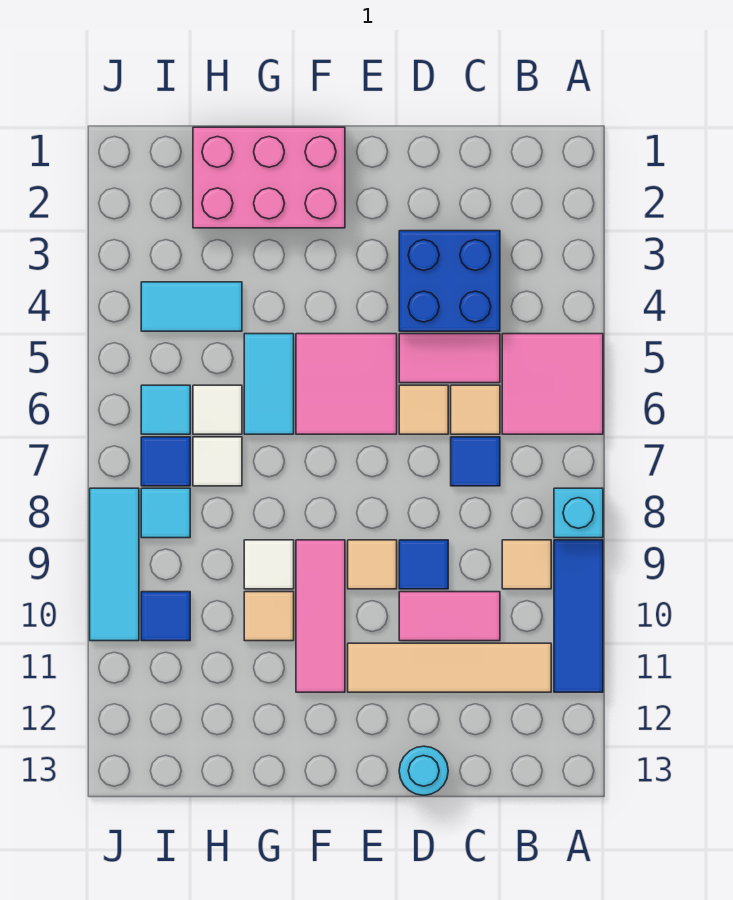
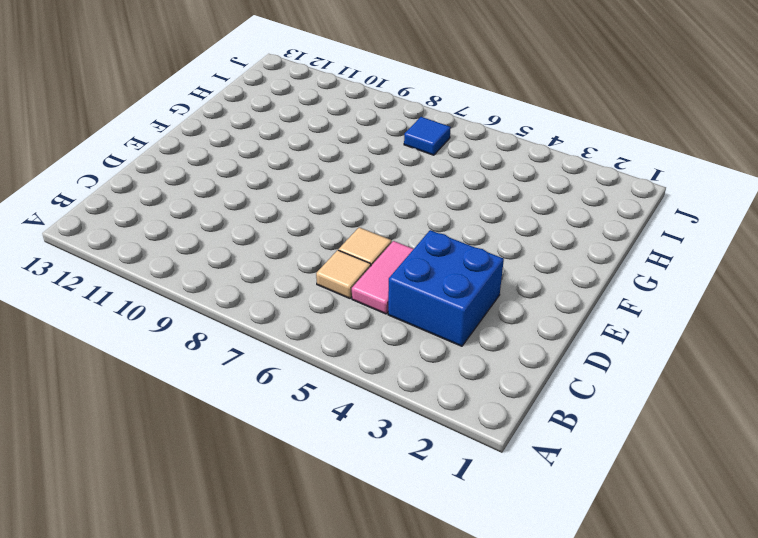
none -> pink tile A5:B6 level 1
none -> cyan brick A8 level 1
none -> blue tile A9:A11 level 1

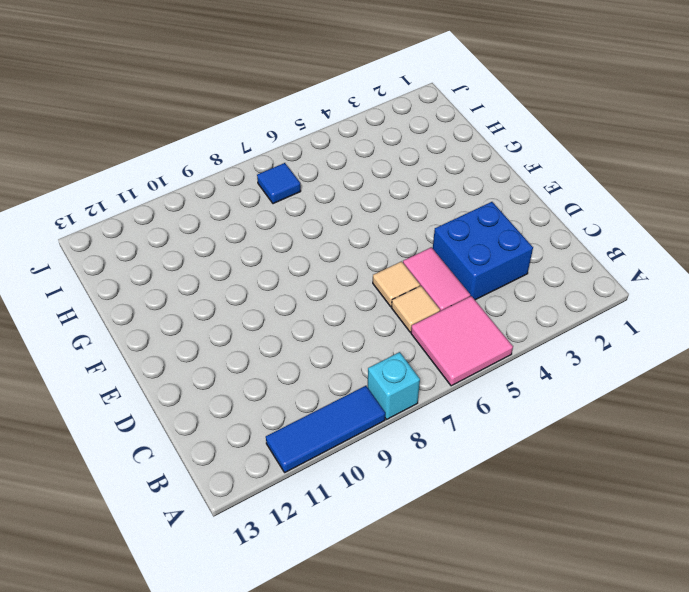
none -> tan tile B9 level 1
none -> tan tile B11:E11 level 1
none -> blue tile C7 level 1

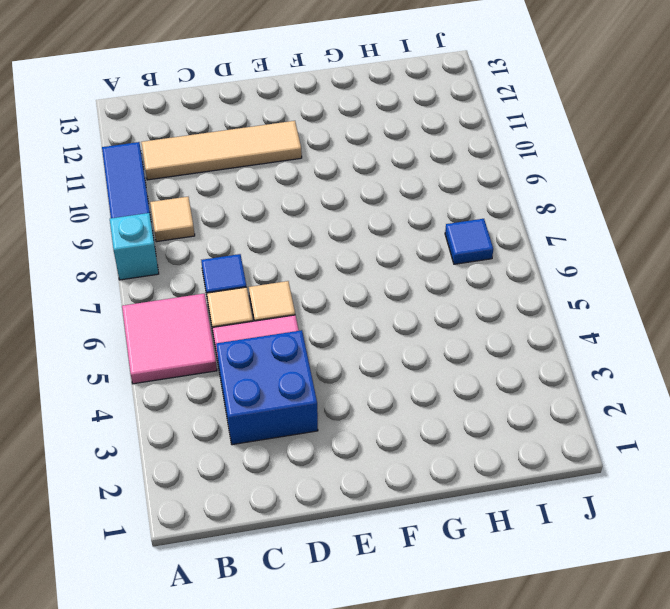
none -> pink tile C10:D10 level 1
none -> blue tile D9 level 1
none -> cyan round brick D13 level 1

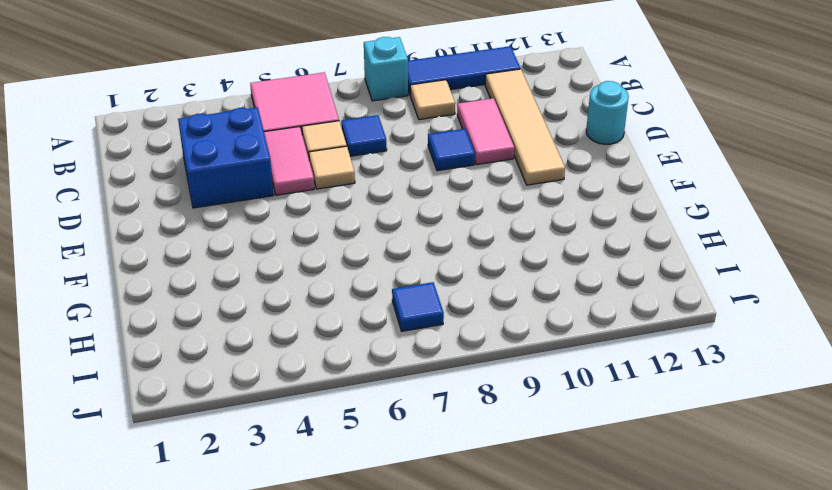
none -> pink tile E5:F6 level 1
none -> tan tile E9 level 1
none -> pink brick F1:H2 level 1

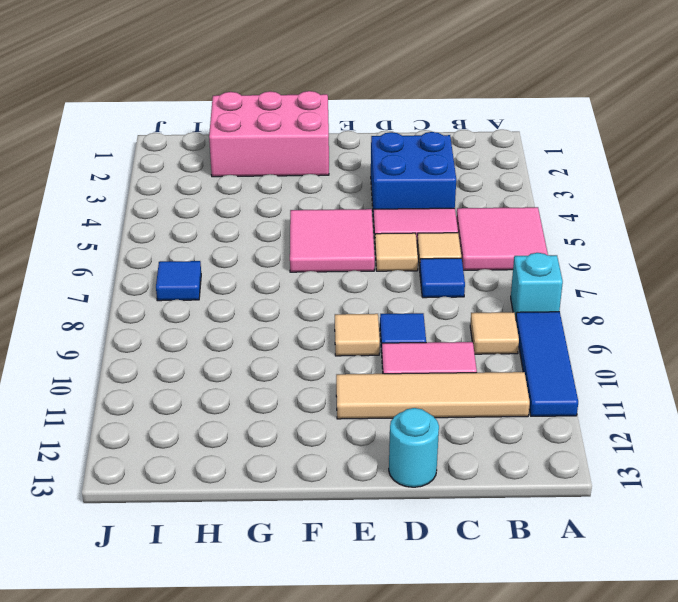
none -> pink tile F9:F11 level 1
none -> cyan tile G5:G6 level 1
none -> white tile G9 level 1

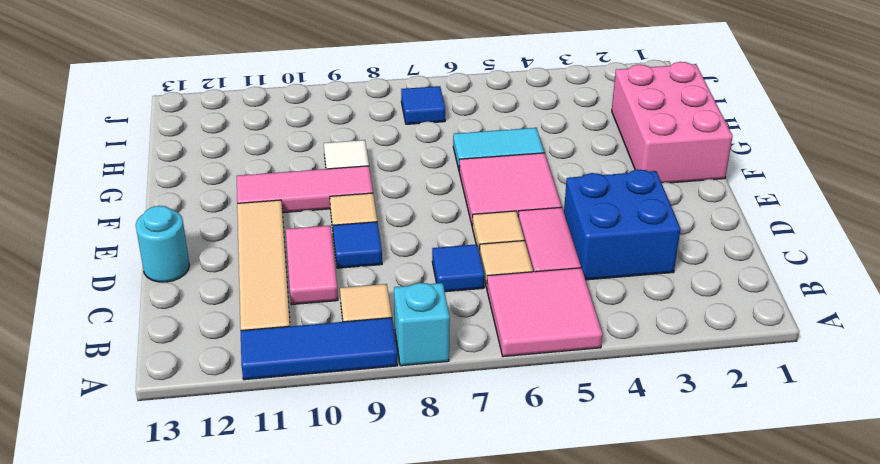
none -> tan tile G10 level 1
none -> cyan tile H4:I4 level 1
none -> white tile H6 level 1

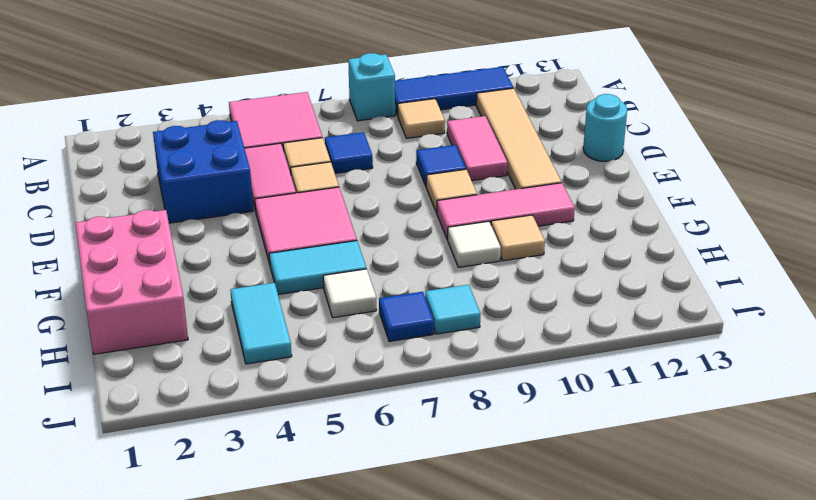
none -> white tile H7 level 1
none -> cyan tile I6 level 1
none -> blue tile I10 level 1

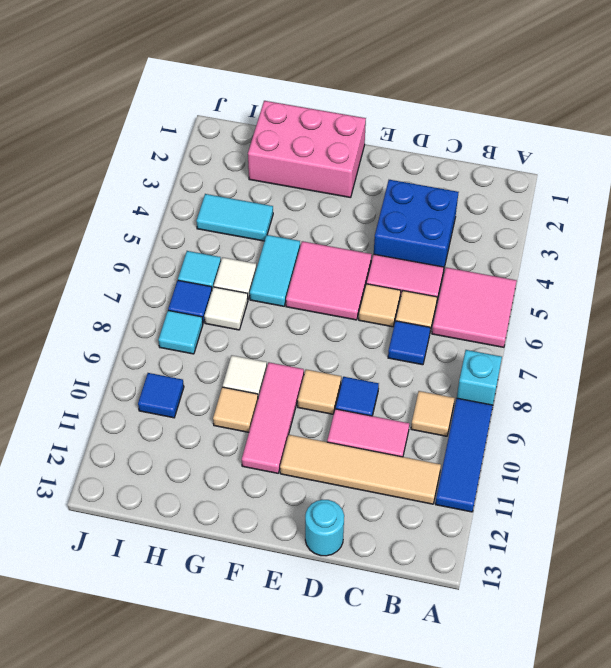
none -> cyan tile J8:J10 level 1

